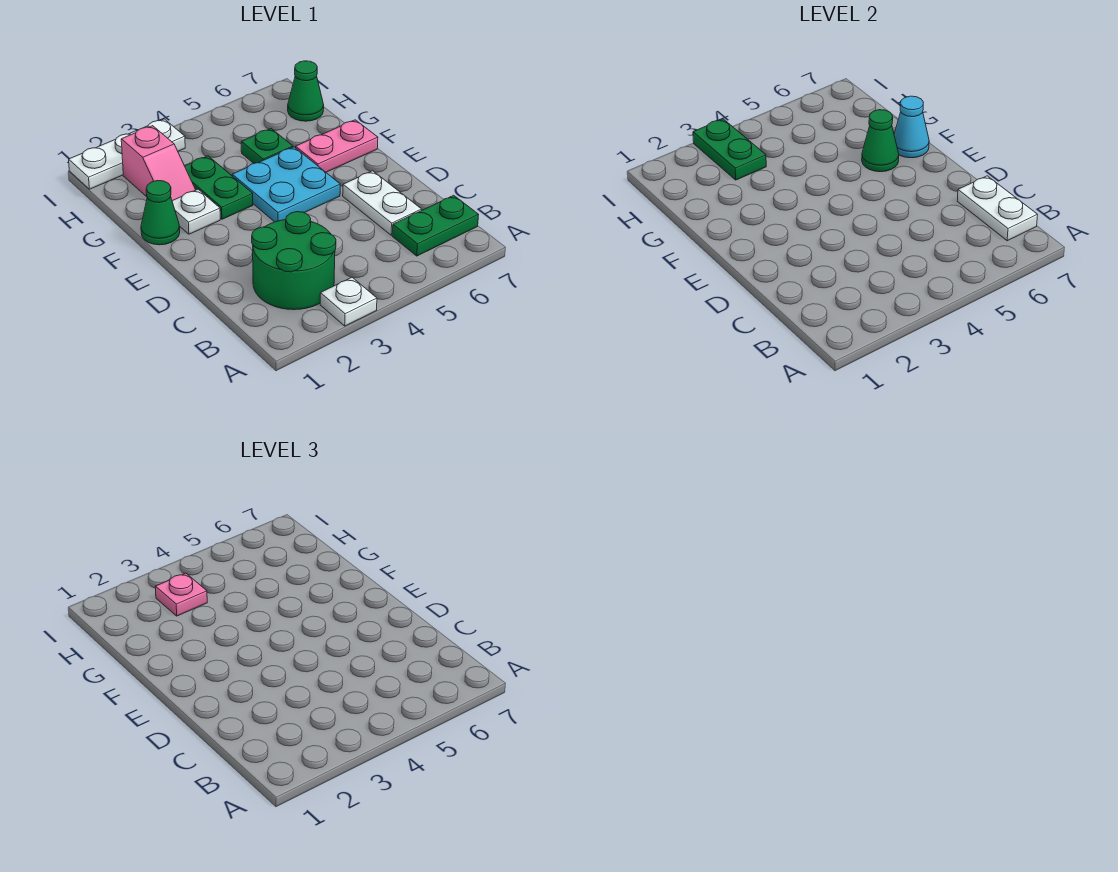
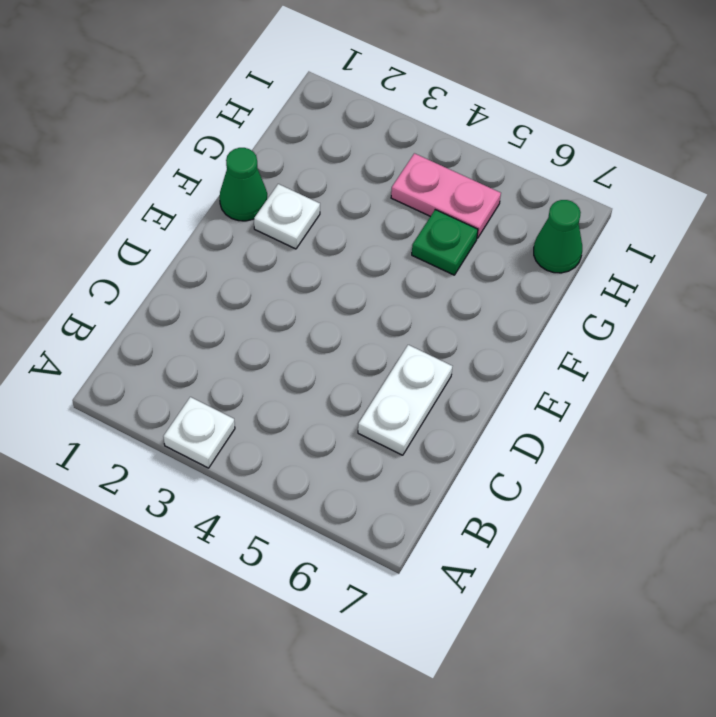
pink plate H4:H5 level 1 -> pink plate F6:F7 level 1
none -> green round brick B2:C3 level 1
none -> green plate B6:B7 level 1
none -> cyan plate E4:F5 level 1

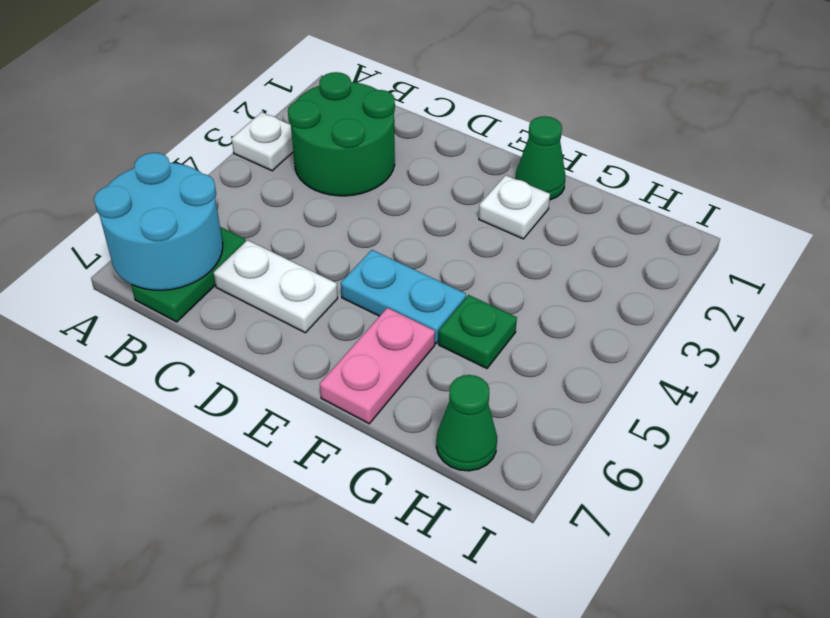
cyan round brick A6:B7 level 2 -> white plate B7:C7 level 2
cyan plate E5:F5 level 1 -> cyan plate E4:F5 level 1
none -> green plate F3:G3 level 1
none -> pink slope G2:H2 level 1 top H
none -> white plate I1:I3 level 1

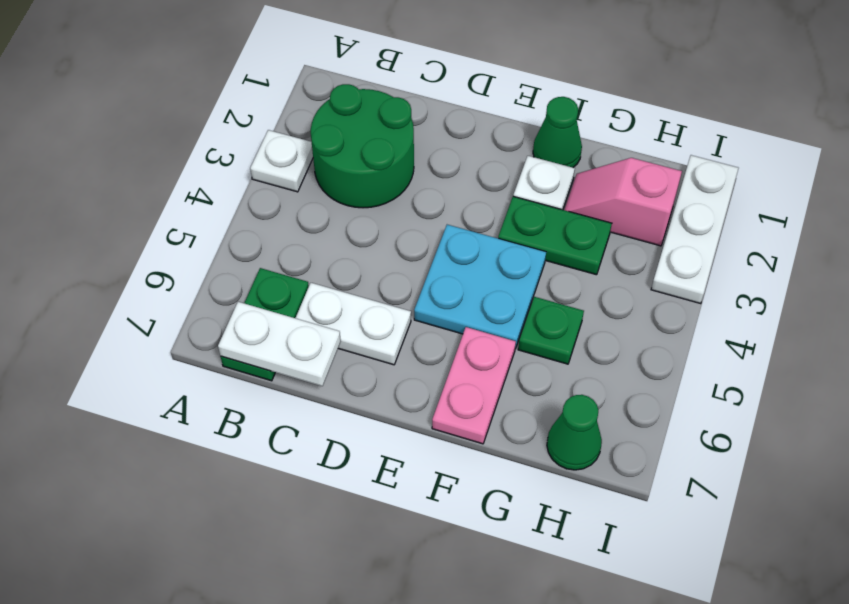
none -> green cone F6 level 2
none -> cyan cone F7 level 2
none -> green plate H3:I3 level 2

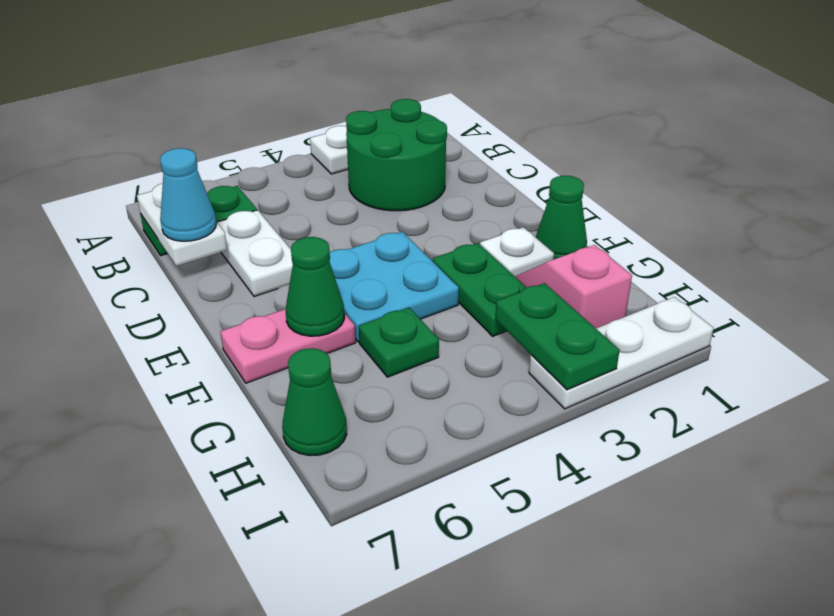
cyan cone C7 level 3 -> cyan cone F7 level 2
none -> pink plate H3 level 3

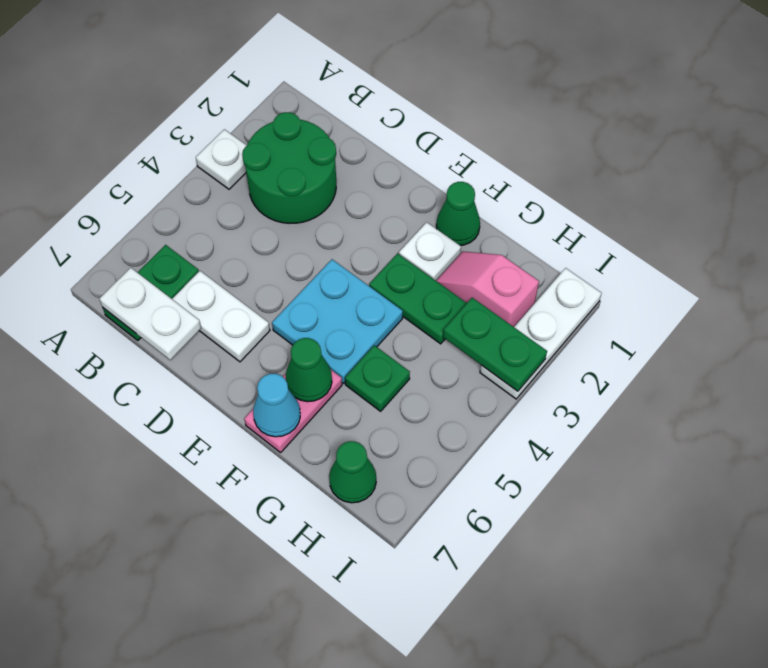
none -> pink plate H3 level 3

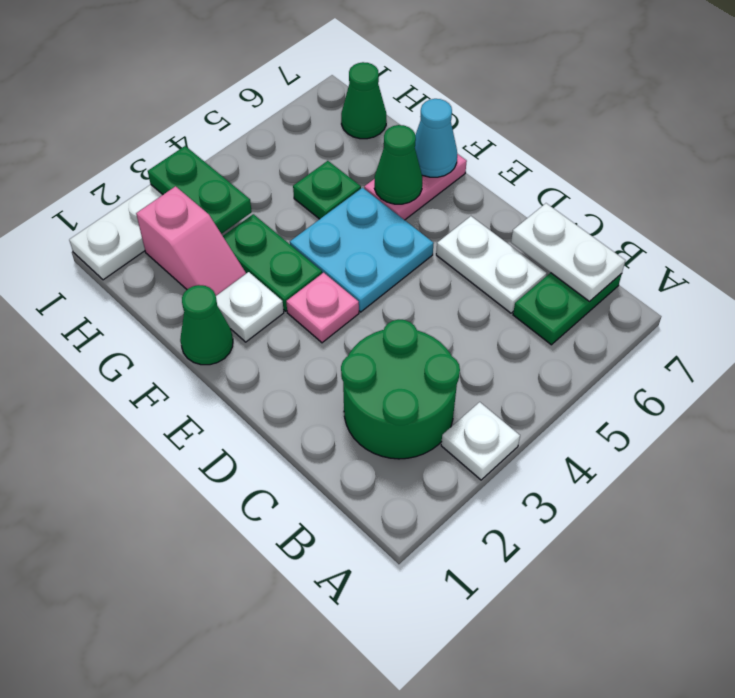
pink plate E3 level 1 -> pink plate H3 level 3

